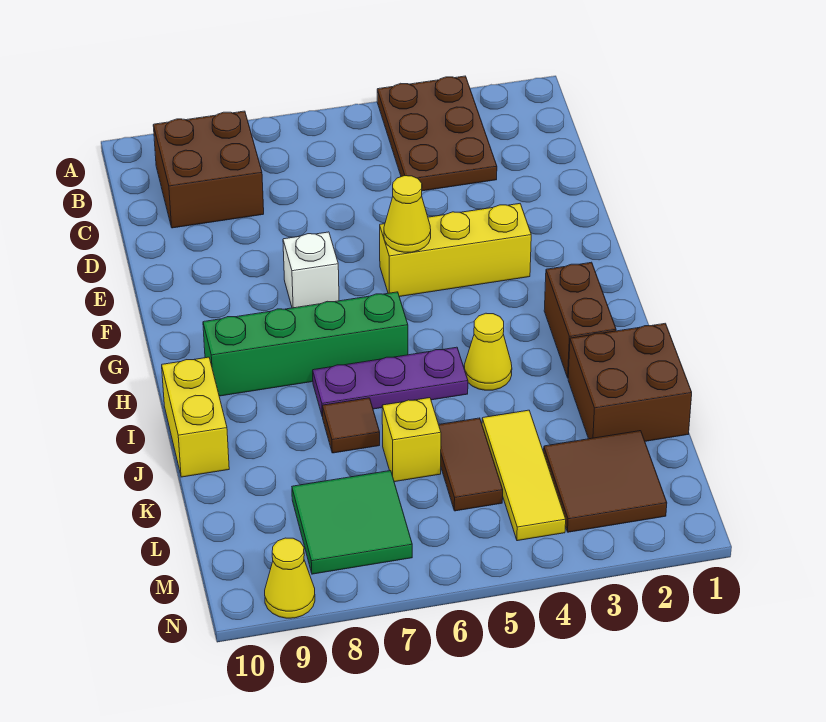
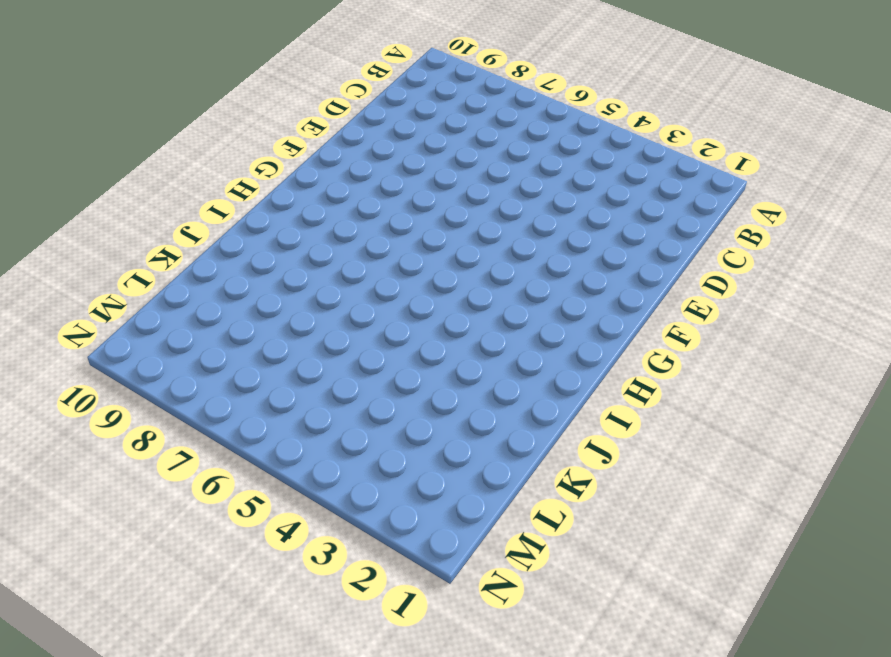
none -> brown plate A3:C4 level 1
none -> brown brick B8:C9 level 1
none -> yellow brick F3:F5 level 1

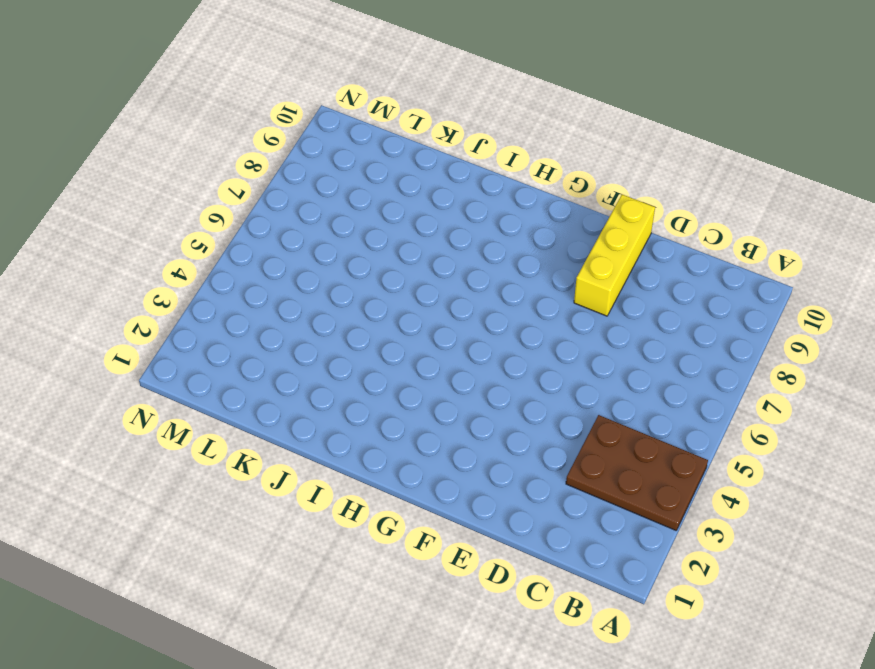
yellow brick E8:E10 level 1 -> yellow brick F3:F5 level 1
none -> brown brick B8:C9 level 1
none -> white brick F7 level 1
none -> brown brick H2:I2 level 1

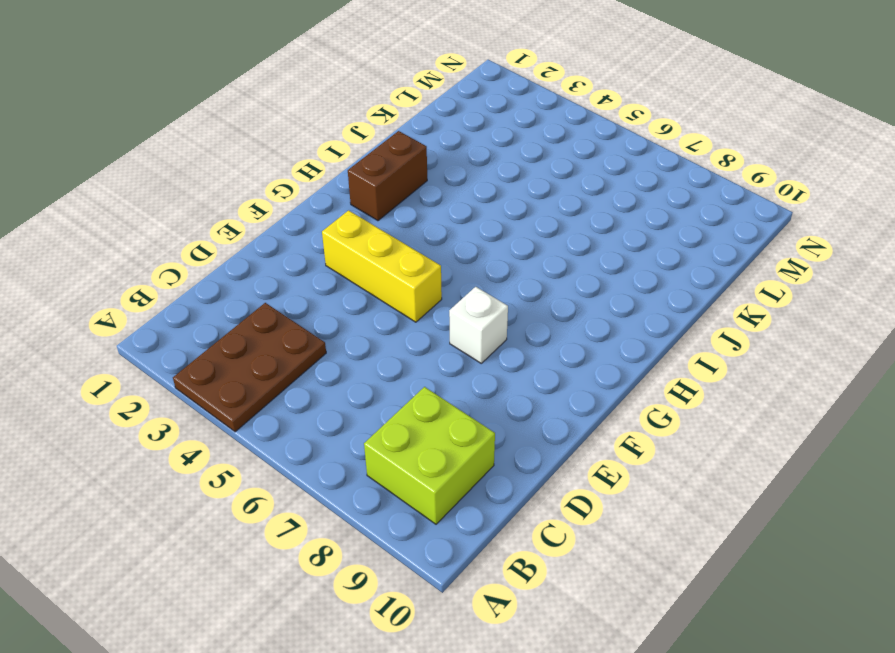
lime brick B8:C9 level 1 -> brown brick B8:C9 level 1
none -> green brick H6:H9 level 1
none -> yellow cone I4 level 1
none -> purple plate I5:I7 level 1

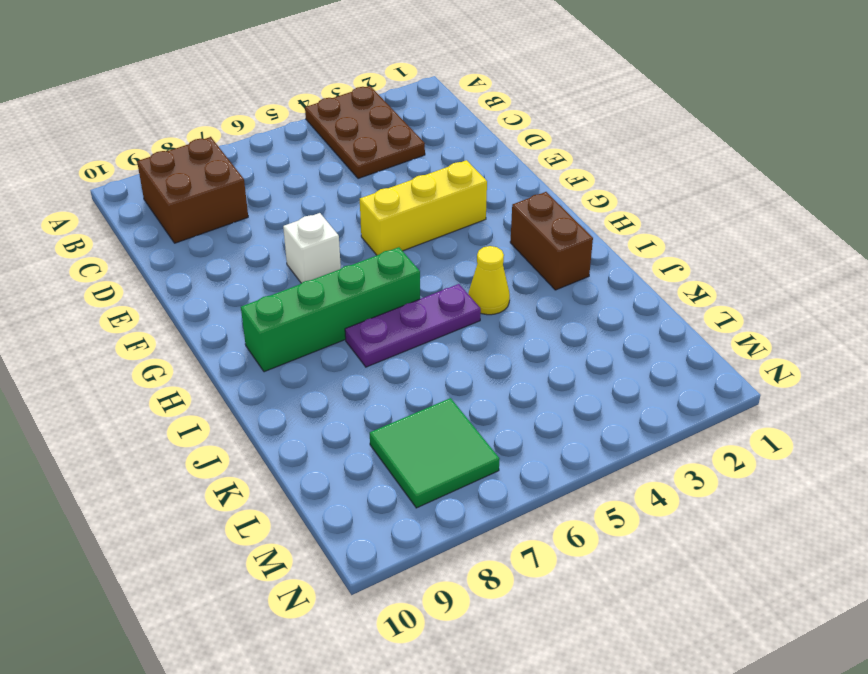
none -> yellow brick I10:J10 level 1
none -> brown brick J1:K2 level 1
none -> brown tile J7 level 1

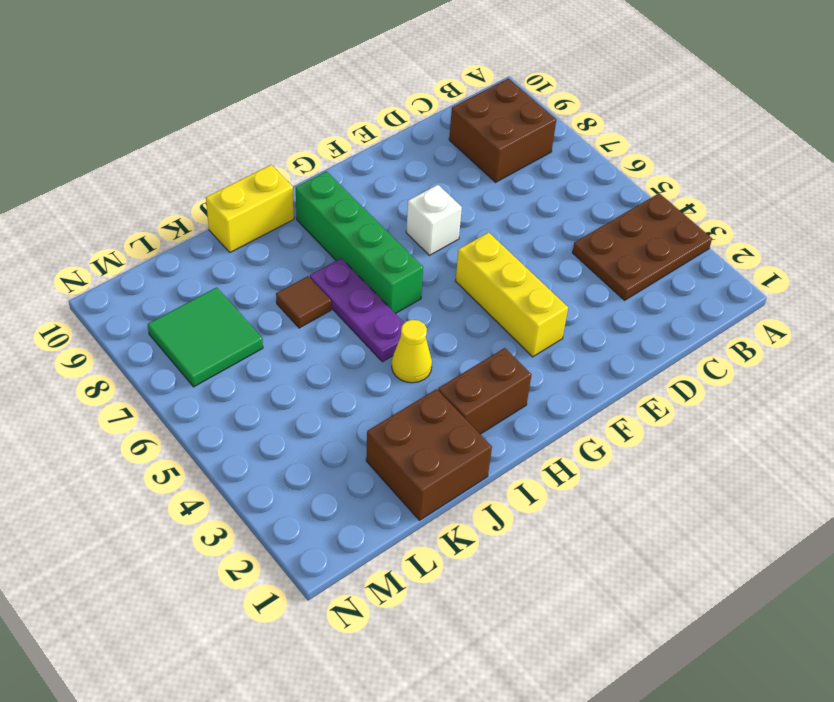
none -> yellow tile K4:M4 level 1
none -> brown tile K5:L5 level 1
none -> yellow brick K6 level 1

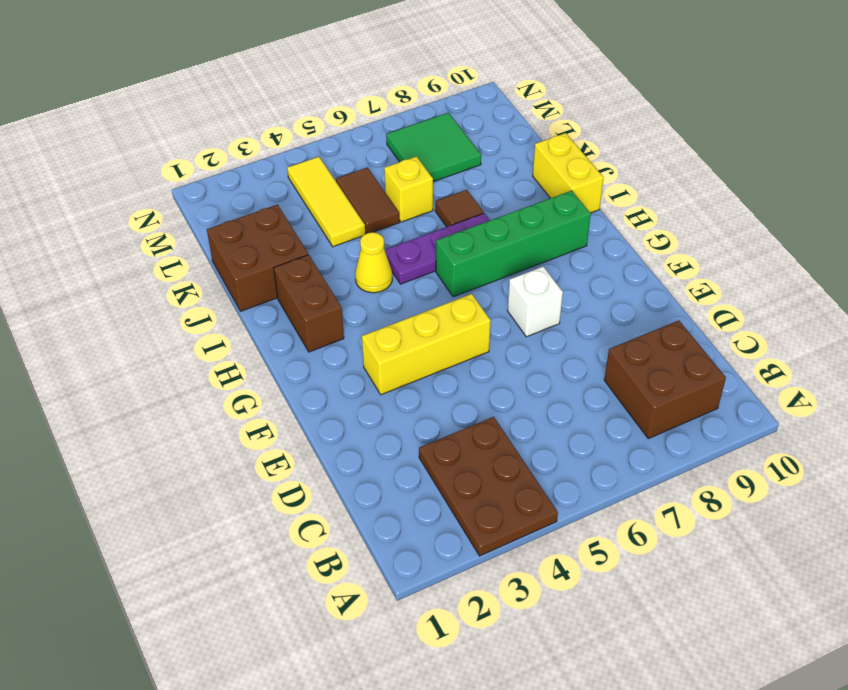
none -> brown tile L2:M3 level 1
none -> yellow cone N9 level 1
none -> yellow cone F5 level 2

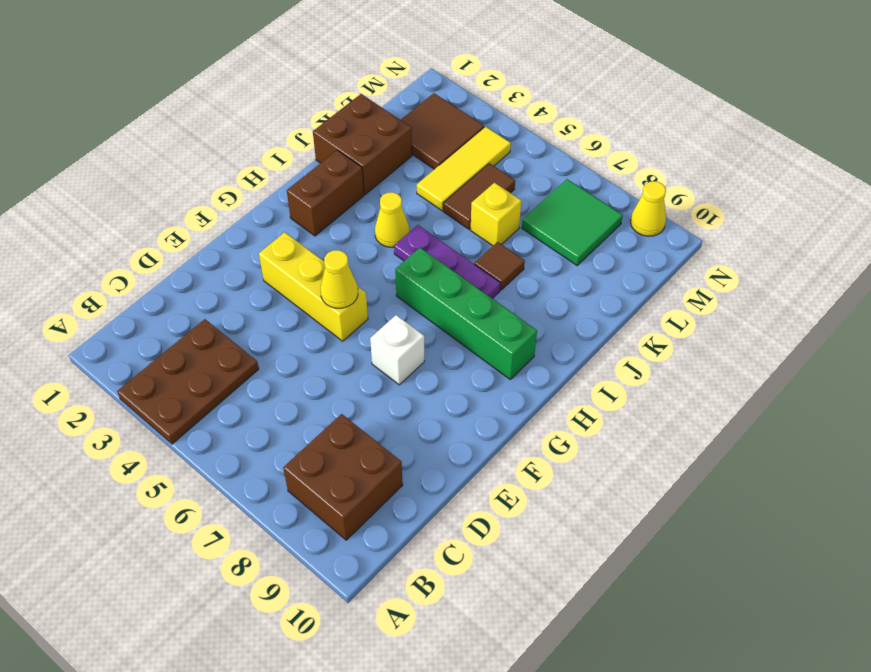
none -> yellow brick I10:J10 level 1

